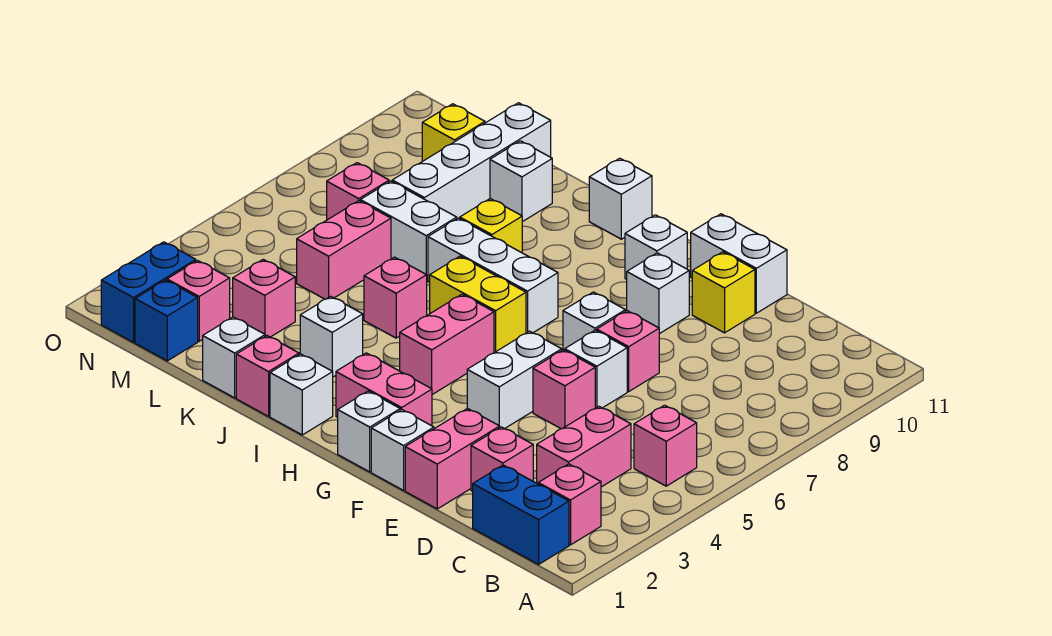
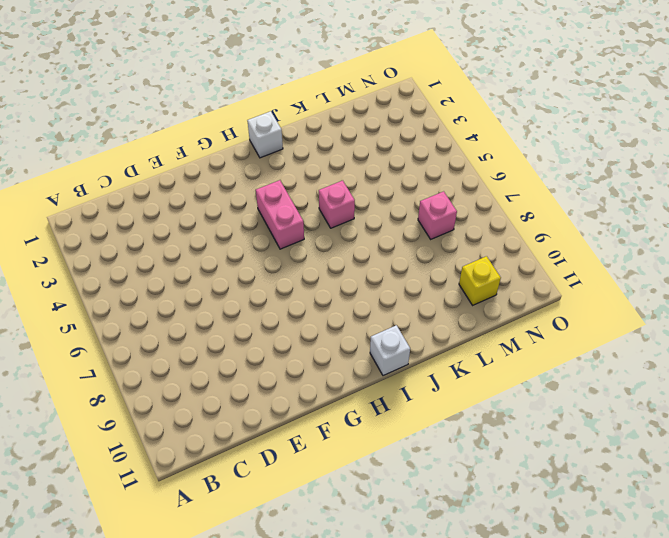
none -> blue brick B1:C1 level 1
none -> pink brick B2 level 1
none -> pink brick B5 level 1
none -> pink brick C3:C4 level 1

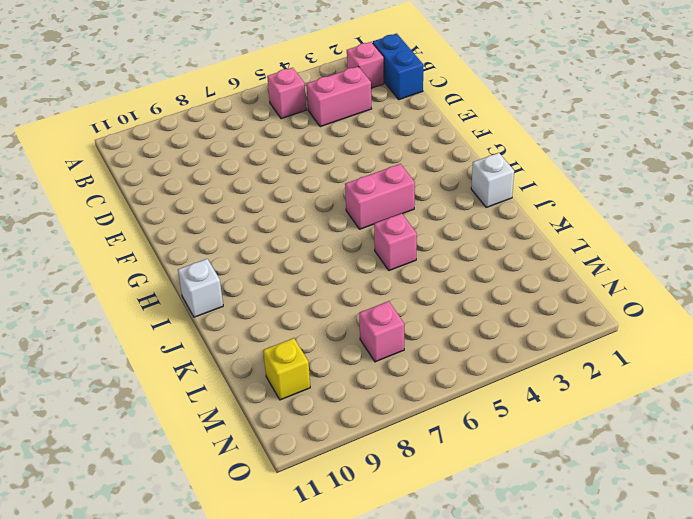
none -> pink brick D2 level 1
none -> pink brick E1:E2 level 1
none -> pink brick E5 level 1
none -> white brick E6 level 1

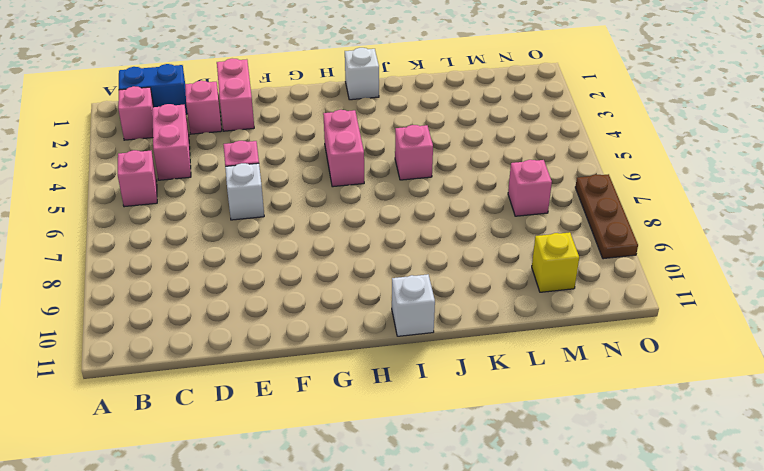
brown plate O7:O9 level 1 -> none
none -> pink brick E7 level 1
none -> yellow brick E10 level 1
none -> white brick E11:F11 level 1
none -> white brick F1 level 1

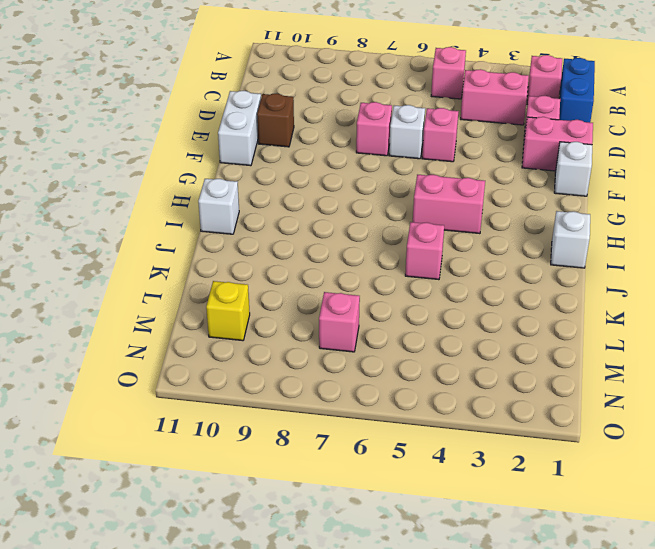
brown brick E10 level 1 -> yellow brick E10 level 1
none -> white brick F4:F5 level 1
none -> white brick F7 level 1
none -> white brick F9 level 1
none -> white brick G1 level 1

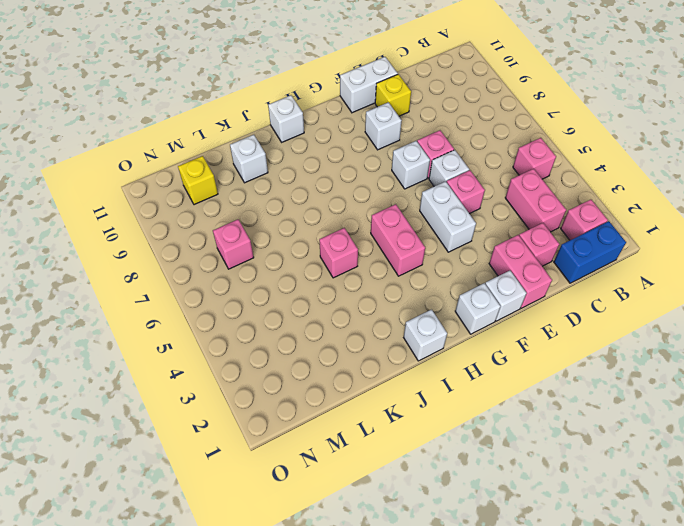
none -> pink brick G2:H2 level 1
none -> white brick G10 level 1
none -> yellow brick H6:I6 level 1
none -> white brick H7:J7 level 1

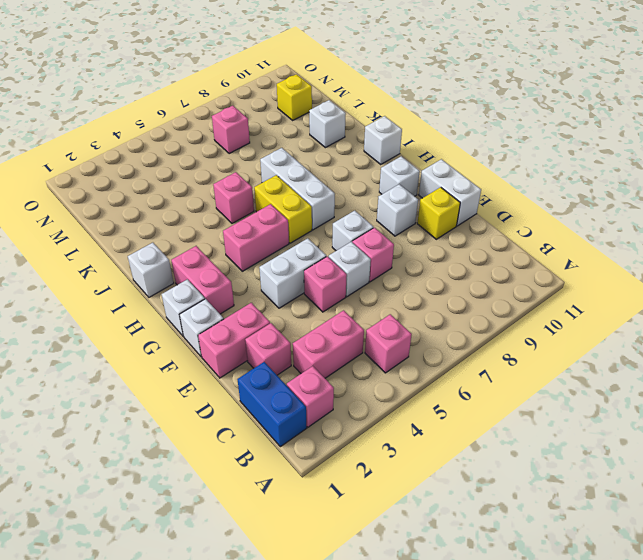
none -> pink brick J1 level 1
none -> white brick J3 level 1
none -> yellow brick J8 level 1
none -> white brick K1 level 1

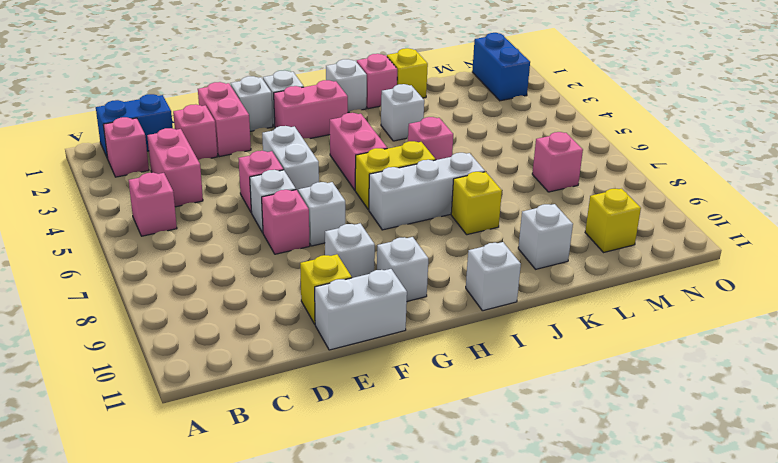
yellow brick K1 level 1 -> white brick K1 level 1
none -> white brick K7:L7 level 1
none -> pink brick L3 level 1
none -> pink brick L5:L6 level 1
none -> white brick L8:L11 level 1

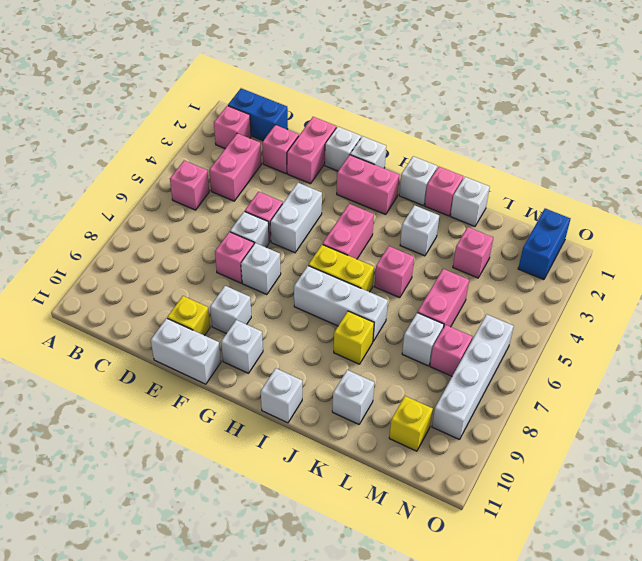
white brick L7 level 1 -> white brick K7:L7 level 1
white brick N6:N9 level 1 -> white brick L8:L11 level 1
none -> blue brick M1 level 1
none -> pink brick M2 level 1

